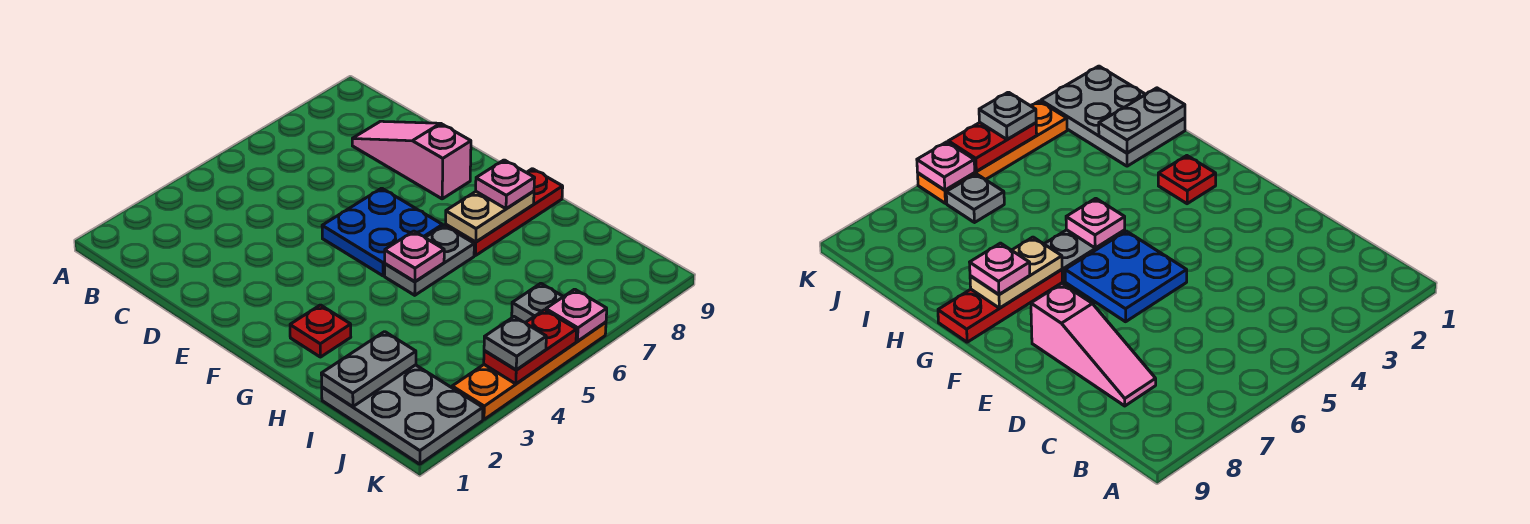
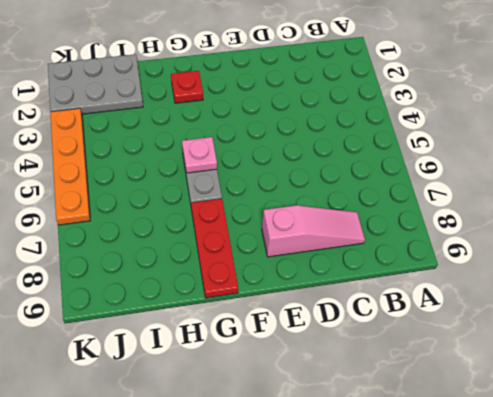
none -> blue plate E5:F6 level 1
none -> grey plate J6 level 1
none -> tan plate G7:G8 level 2

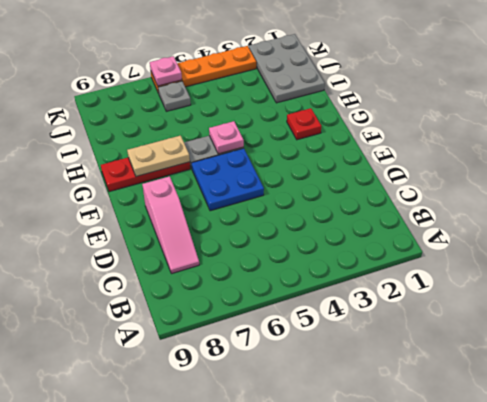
none -> grey plate I1:I2 level 2
none -> red plate K4:K5 level 2
none -> pink plate G8 level 3

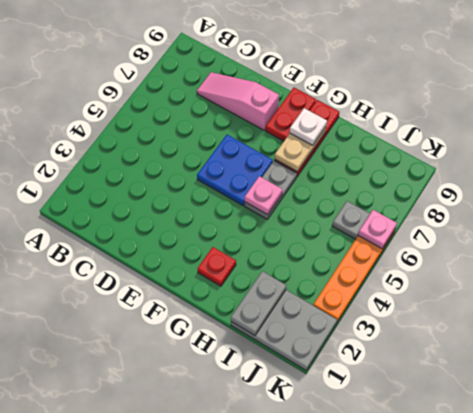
red plate F8:F9 level 1 -> red plate K4:K5 level 2
white plate G8 level 3 -> pink plate G8 level 3
none -> grey plate K4 level 3

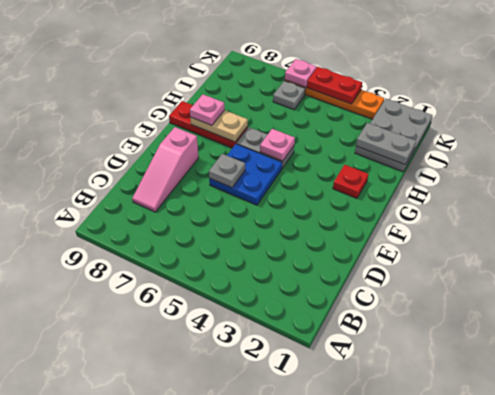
grey plate E6 level 2 -> grey plate K4 level 3

